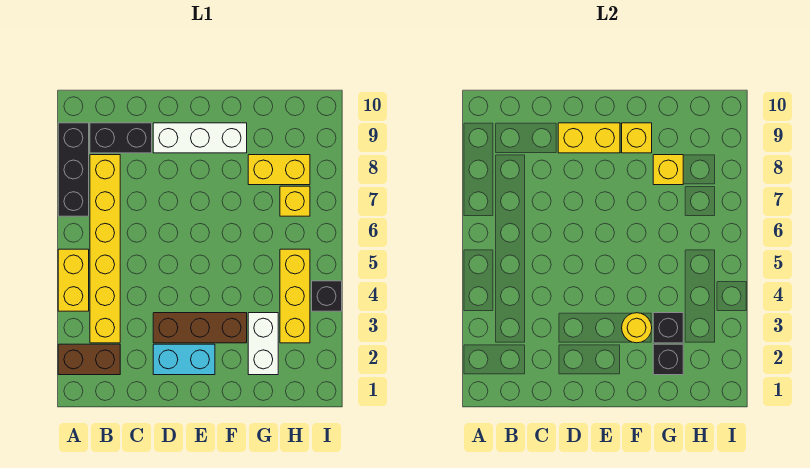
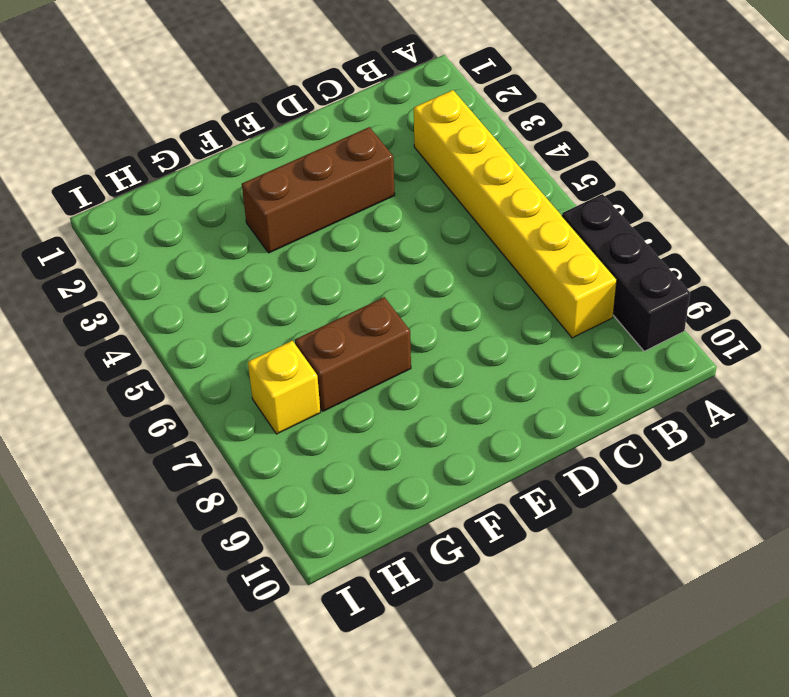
brown brick F7:G7 level 1 -> brown brick A2:B2 level 1
none -> yellow brick A4:A5 level 1
none -> black brick B9:C9 level 1
none -> cyan brick D2:E2 level 1

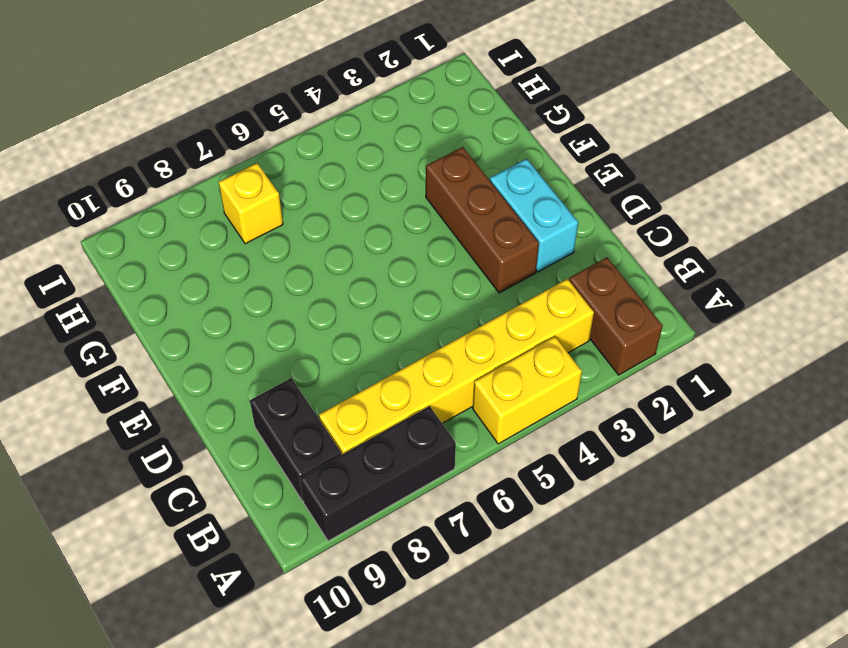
none -> white brick D9:F9 level 1
none -> white brick G2:G3 level 1
none -> yellow brick G8:H8 level 1

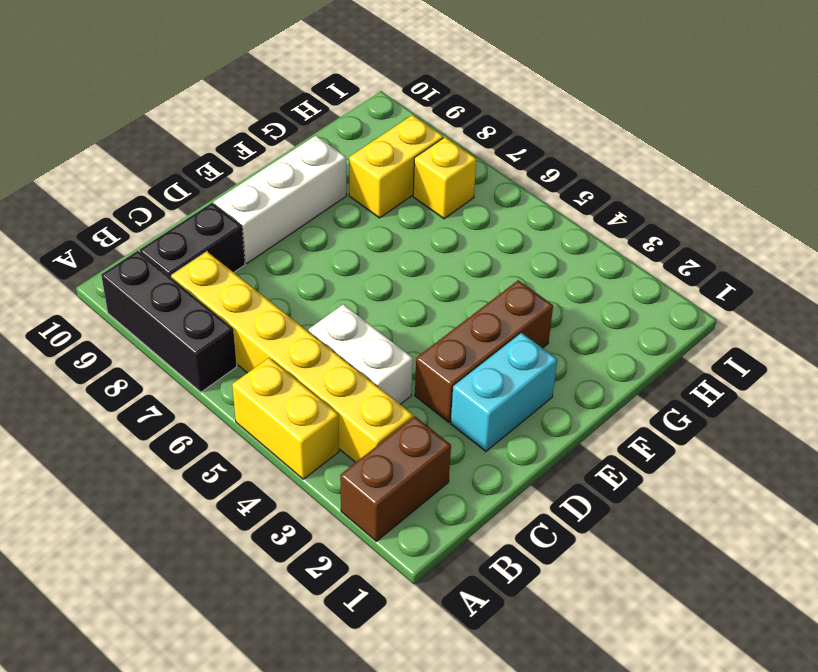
white brick C4:C5 level 1 -> white brick G2:G3 level 1
none -> yellow brick H3:H5 level 1
none -> black brick I4 level 1
none -> yellow brick D9:E9 level 2

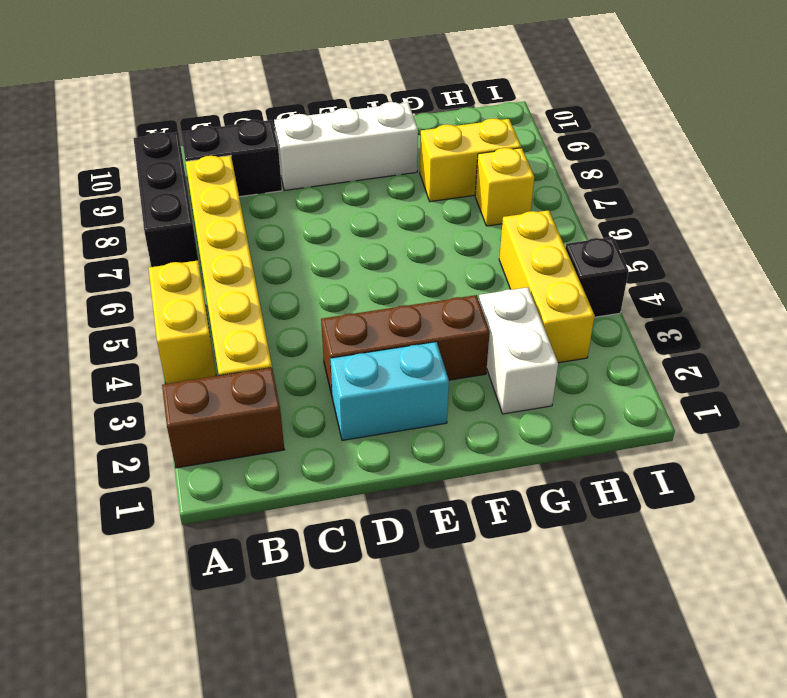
none -> yellow brick D9:E9 level 2
none -> yellow round brick F3 level 2
none -> yellow brick F9 level 2

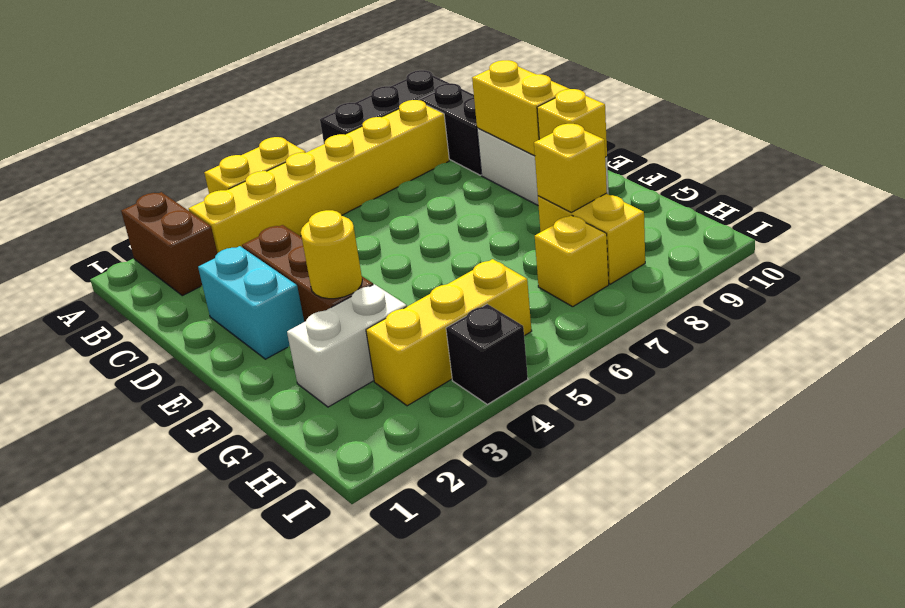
none -> black brick G2 level 2
none -> black brick G3 level 2

